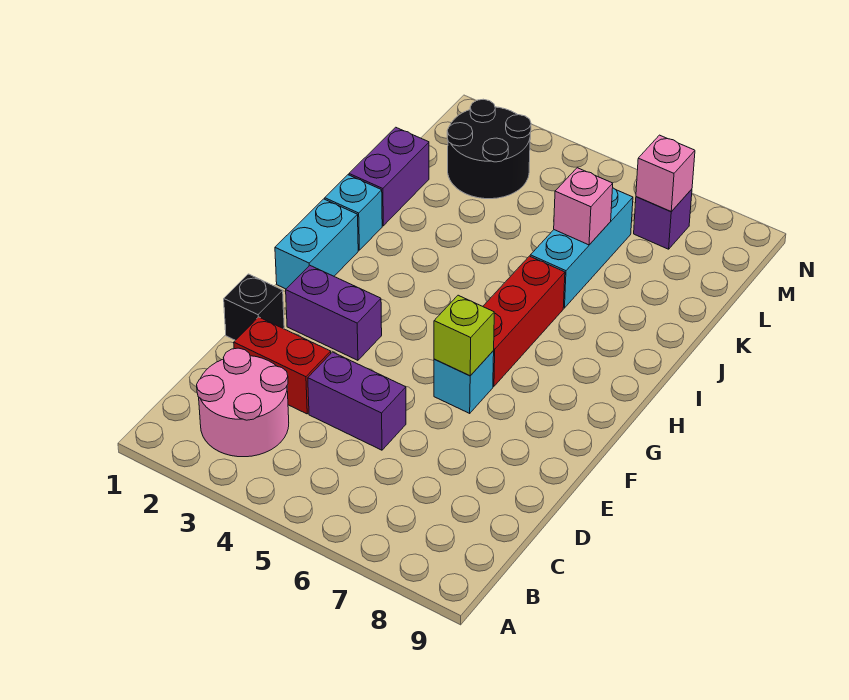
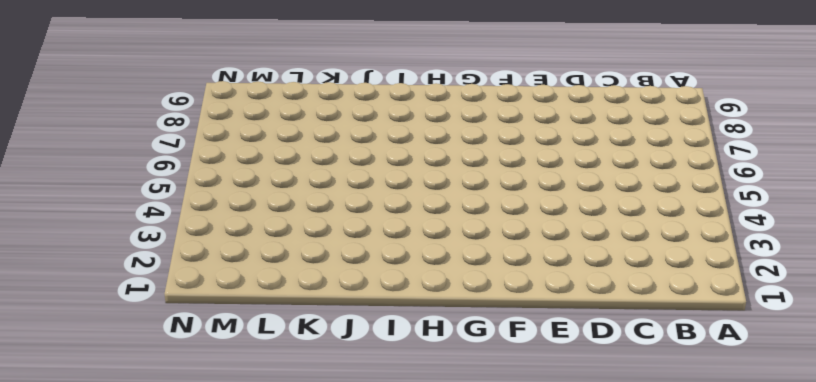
none -> pink round brick B2:C3 level 1
none -> red brick D2:D3 level 1
none -> purple brick D4:D5 level 1

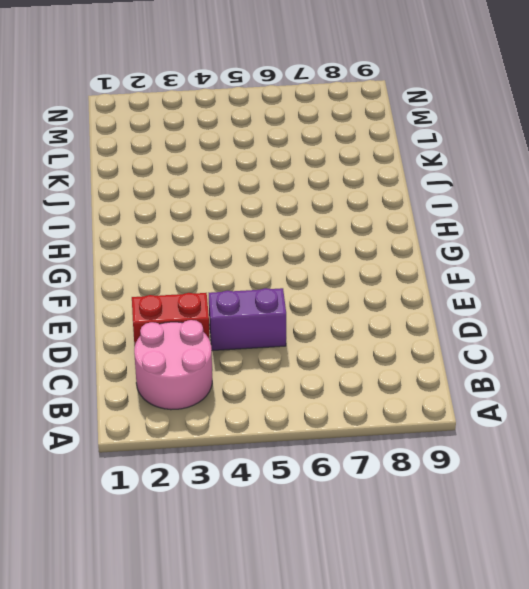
none -> black brick E1 level 1
none -> purple brick F2:F3 level 1
none -> cyan brick F6 level 1

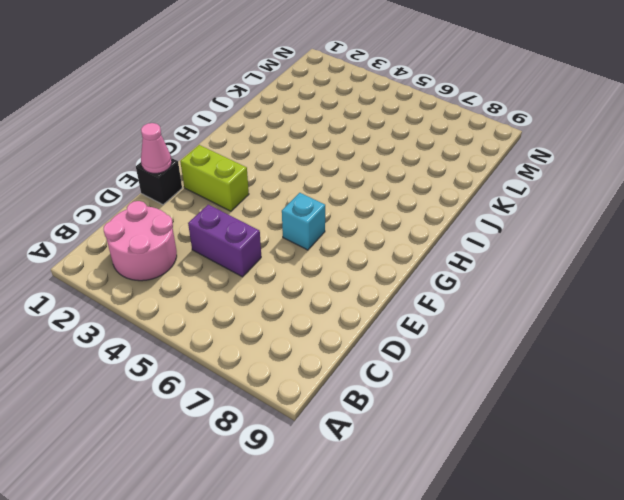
pink cone E1 level 2 -> none
lime brick F2:F3 level 1 -> purple brick F2:F3 level 1
none -> red brick D2:D3 level 1
none -> cyan brick G1:H1 level 1
none -> red brick G6:I6 level 1

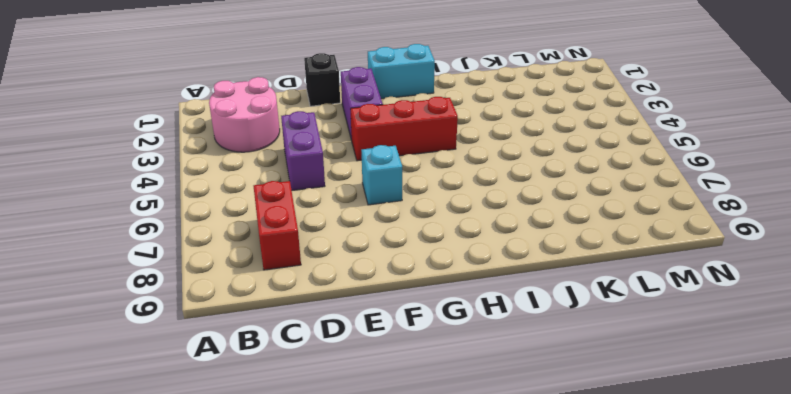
red brick C7:C8 level 1 -> red brick D2:D3 level 1
red brick F4:H4 level 1 -> red brick G6:I6 level 1
none -> cyan brick I1 level 1
none -> purple brick J1:K1 level 1
none -> cyan brick J6:L6 level 1

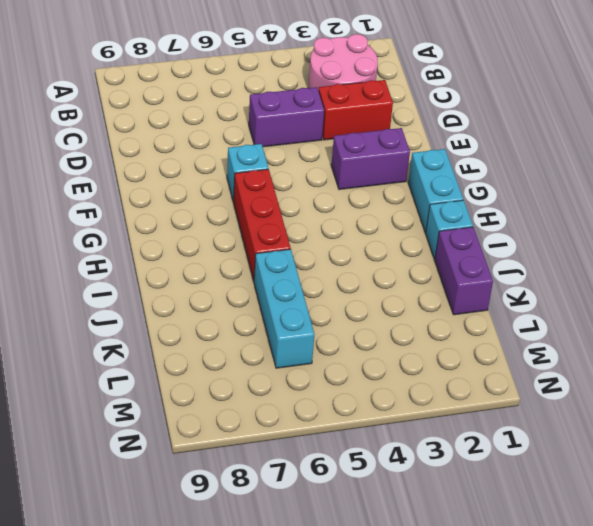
none -> black brick E1 level 1
none -> black round brick L2:M3 level 1
none -> purple brick M7 level 1

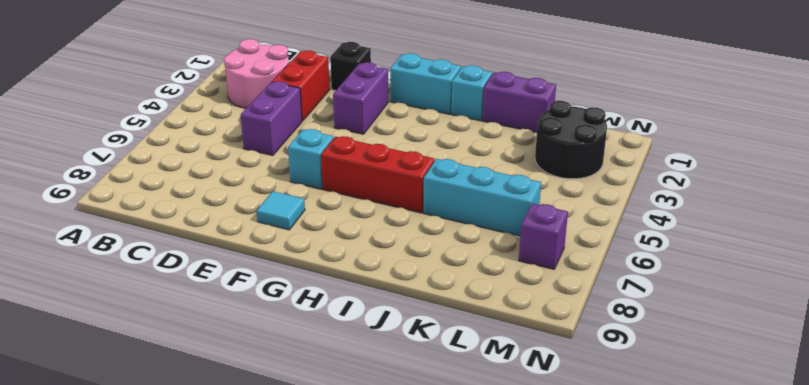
cyan tile F8 level 1 -> none
none -> lime brick F6 level 2
none -> pink brick K6 level 2
none -> pink brick M7 level 2

